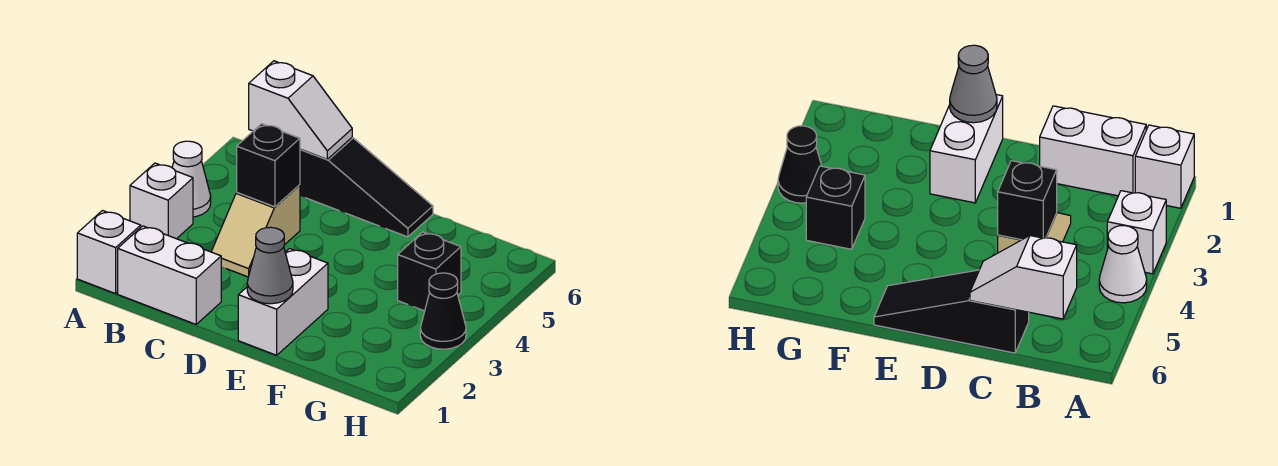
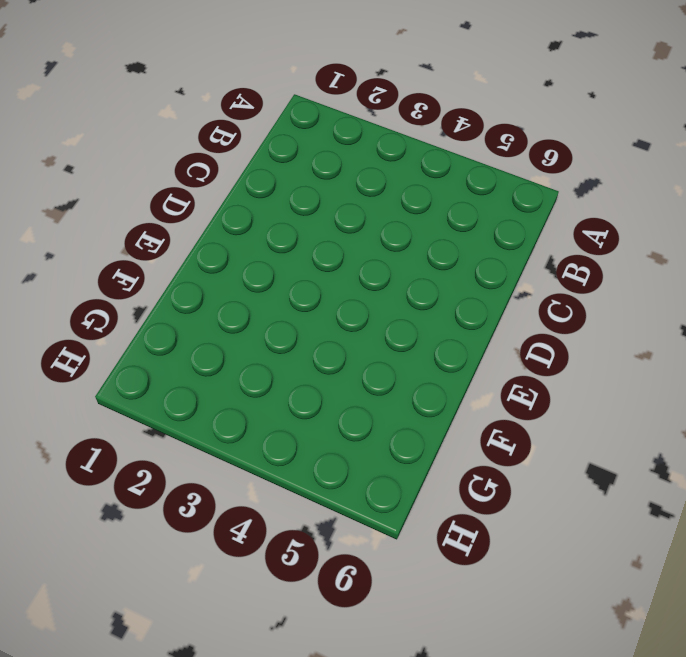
none -> white brick A1 level 1
none -> white brick A3 level 1
none -> white cone A4 level 1

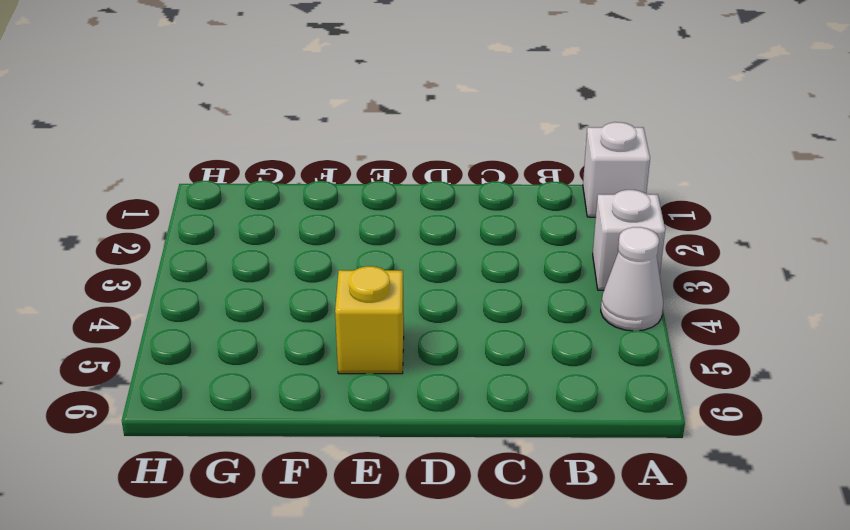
yellow brick E5 level 1 -> none
none -> white brick B1:C1 level 1
none -> tan slope C3:C4 level 1 top 4
none -> black slope C6:E6 level 1 top C

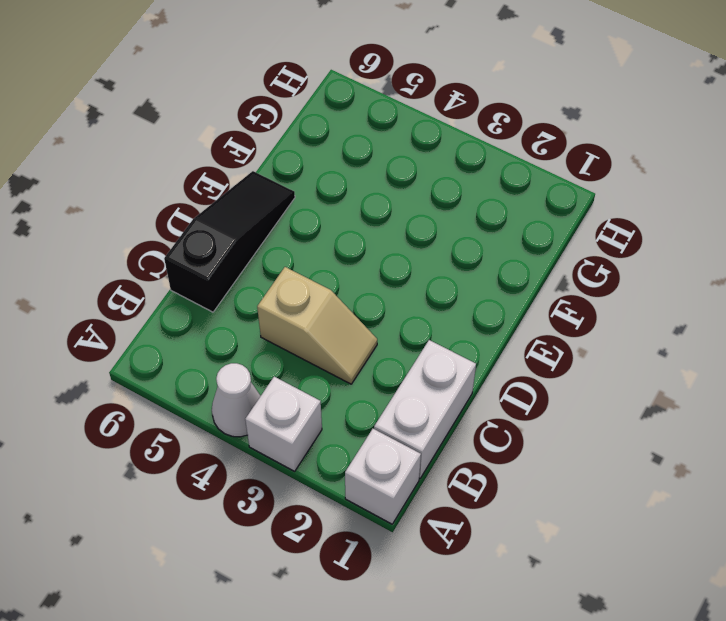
none -> white brick E1:E2 level 1
none -> black brick G4 level 1
none -> black cone H3 level 1

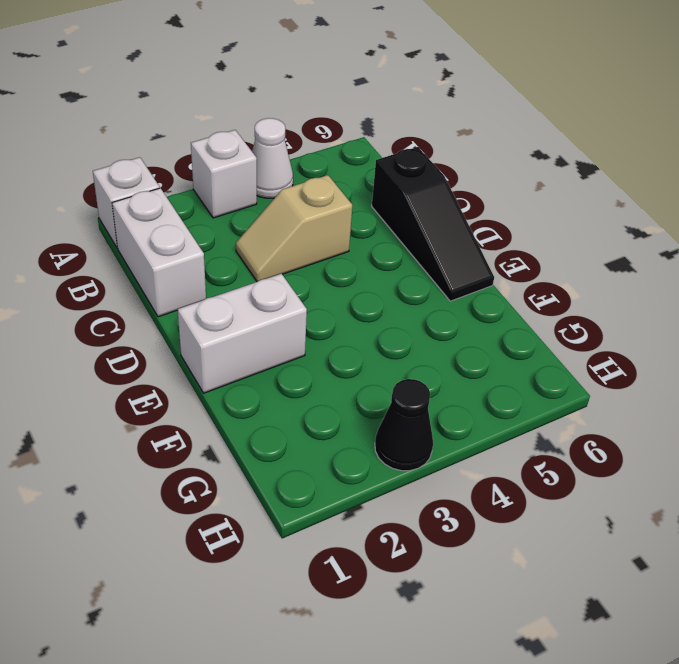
none -> black brick G4 level 1
none -> white slope B6:C6 level 2 top B
none -> black brick C4 level 2

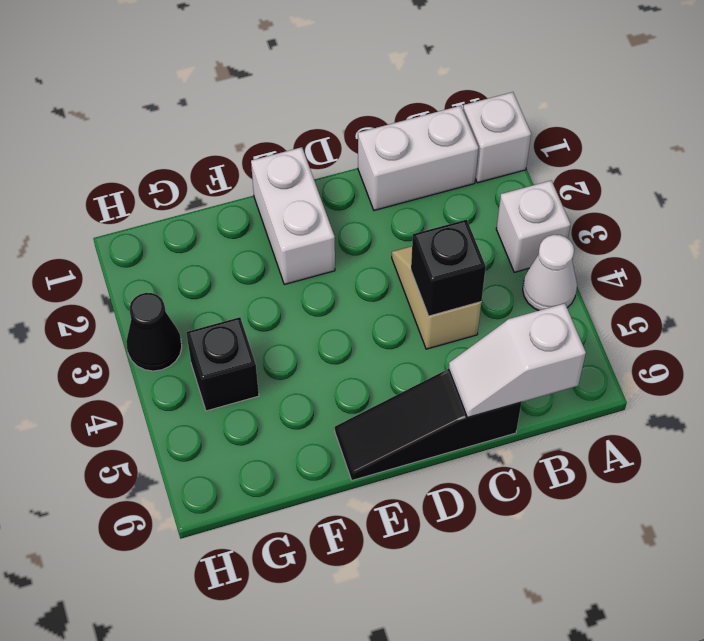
none -> grey cone E1 level 2

